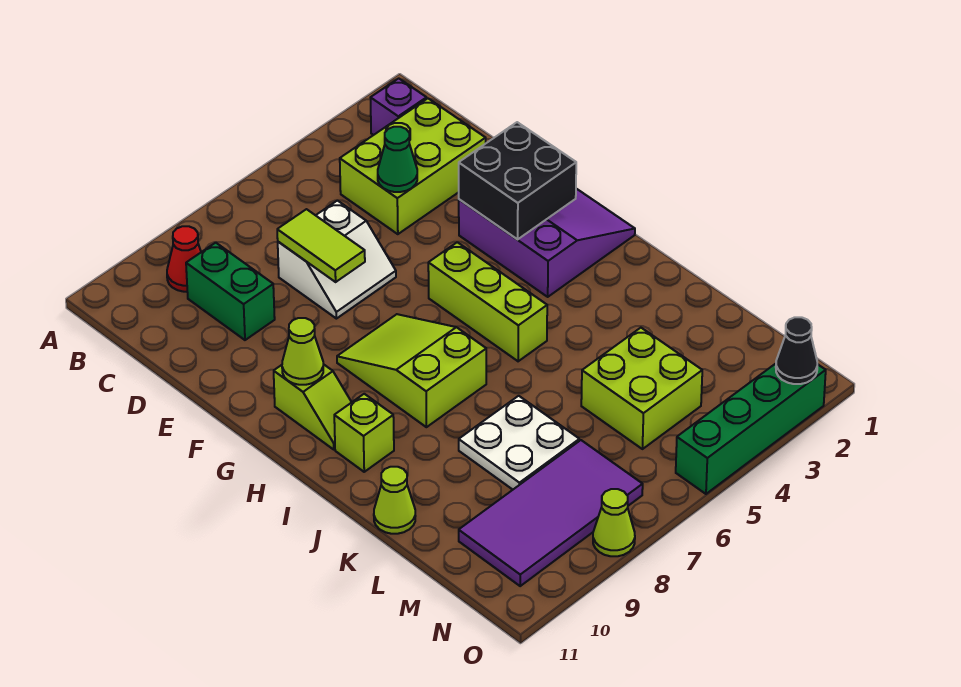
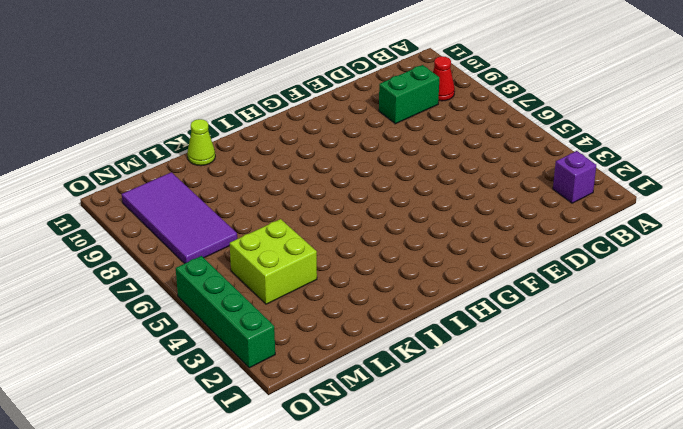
none -> lime brick C2:D4 level 1
none -> white slope D6:E7 level 1 top D
none -> purple slope F1:H3 level 1 top 3

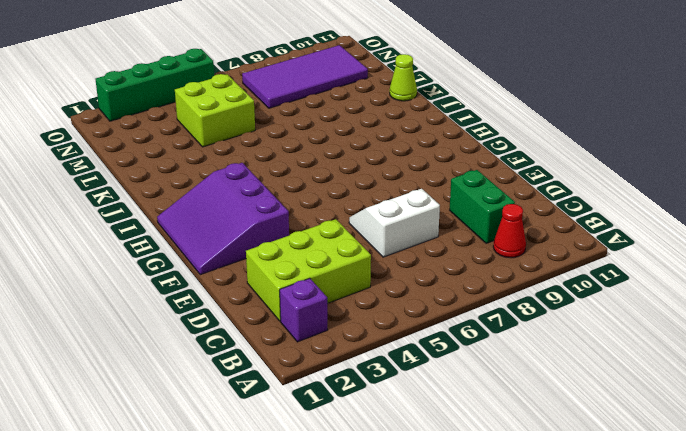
none -> lime brick G5:I5 level 1
none -> lime slope G7:I8 level 1 top I
none -> lime slope G10:H10 level 1 top G

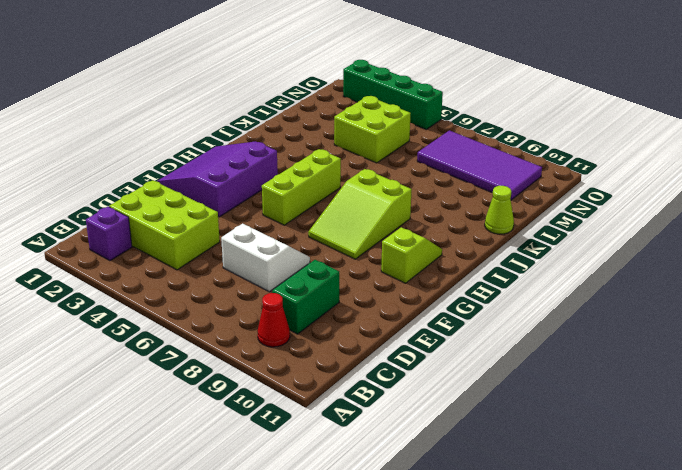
none -> lime brick I10 level 1
none -> white plate K7:L8 level 1
none -> lime cone O8 level 1

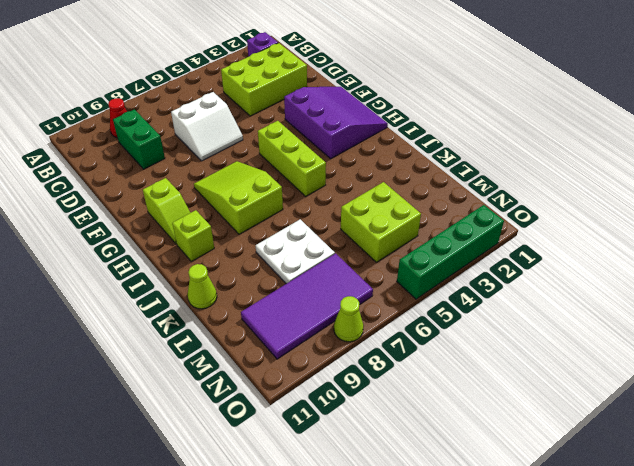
none -> green cone D4 level 2
none -> lime tile D7:E7 level 2
none -> black brick F2:G3 level 2

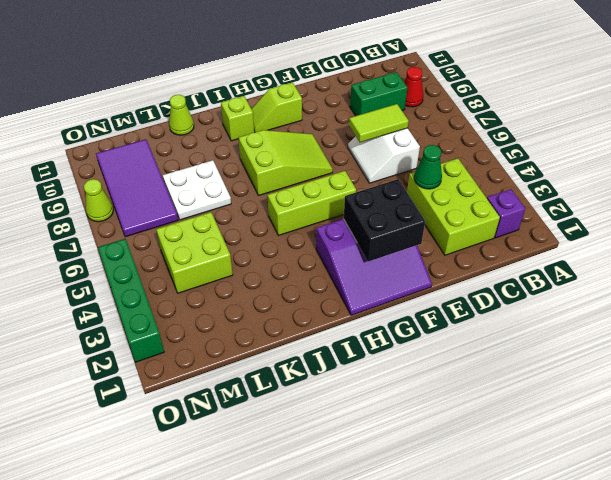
none -> lime cone G10 level 2
none -> black cone O2 level 2

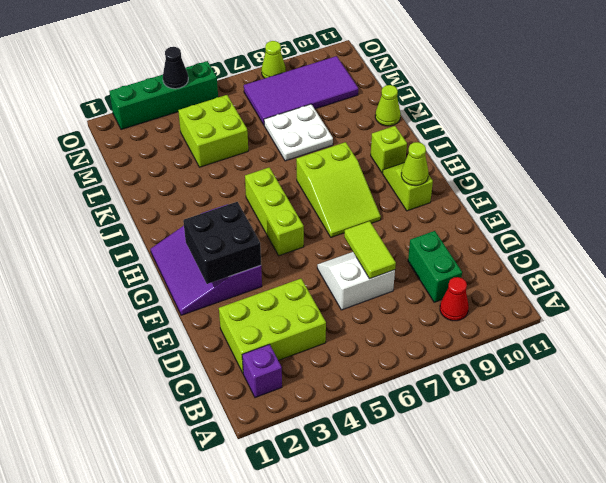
black cone O4 level 2 -> black cone O2 level 2
none -> green cone D4 level 2

